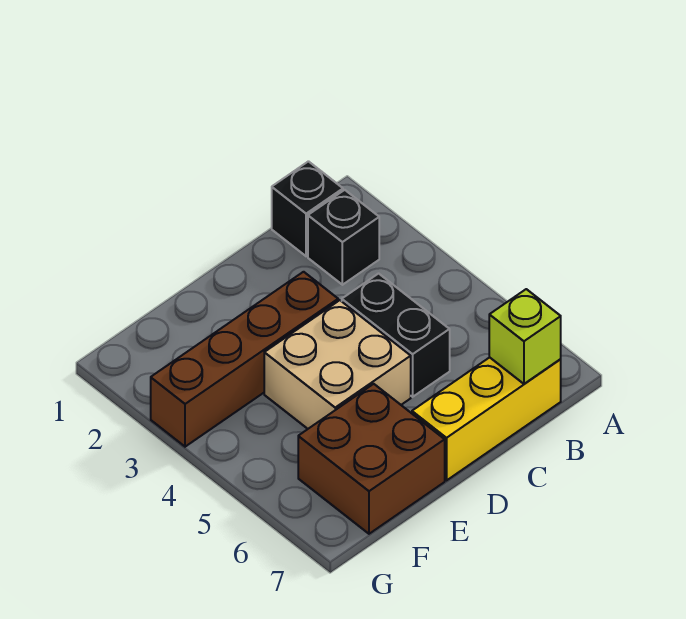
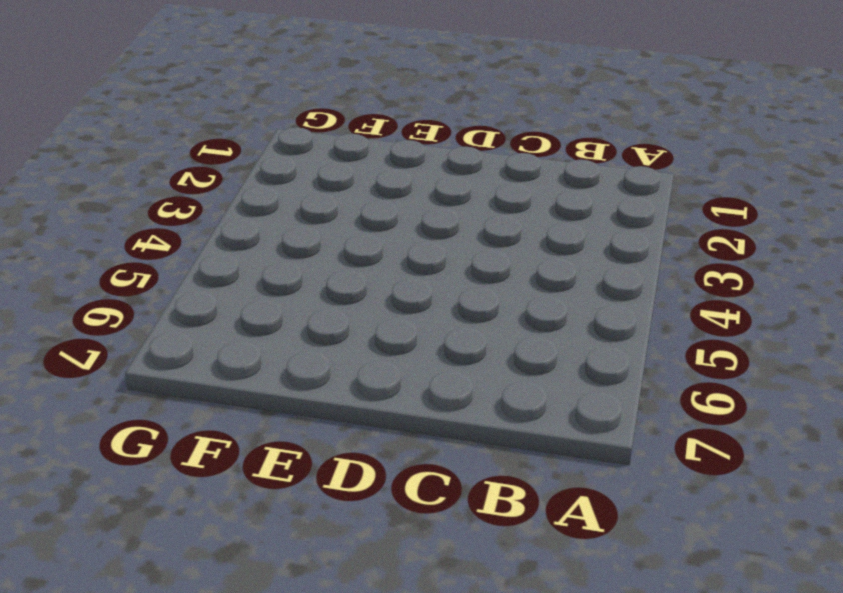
none -> black brick B1 level 1
none -> black brick B2 level 1

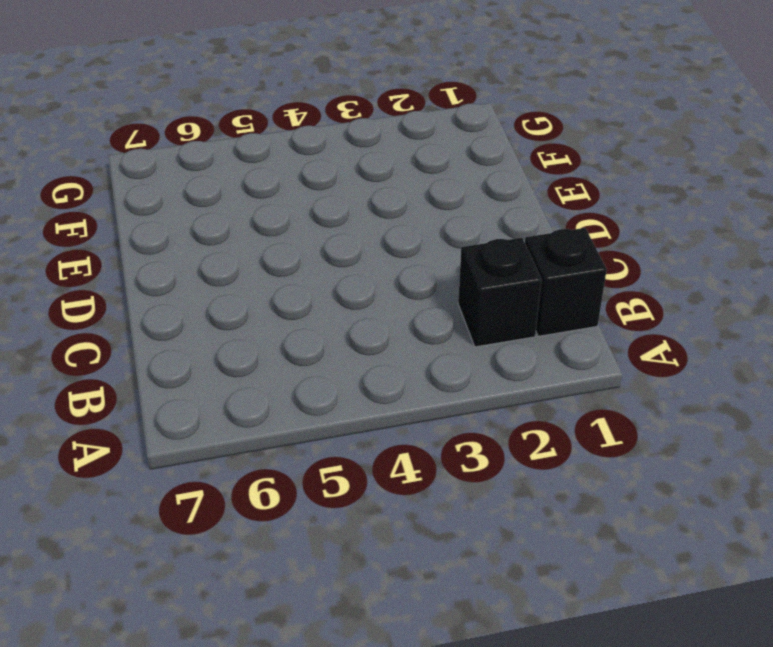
none -> yellow brick B7:D7 level 1
none -> black brick C4:C5 level 1

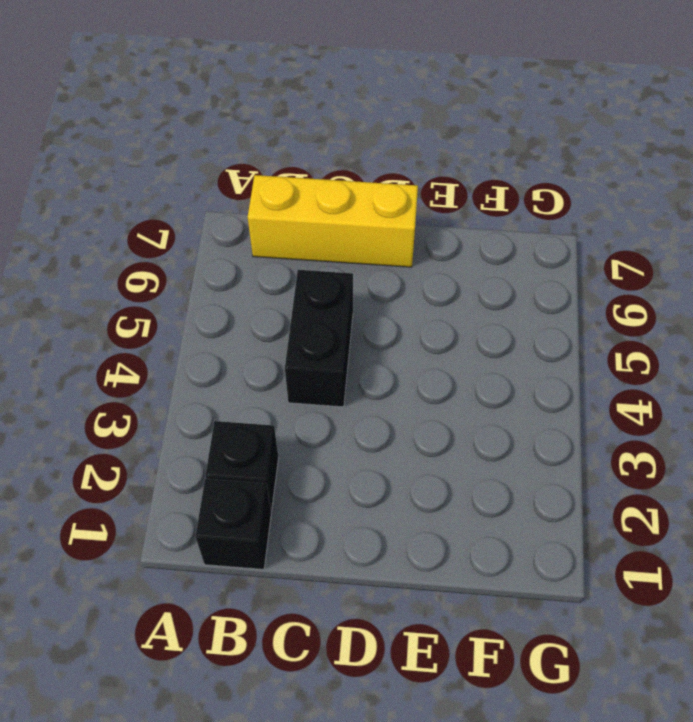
none -> brown brick D3:G3 level 1
none -> tan brick D4:E5 level 1

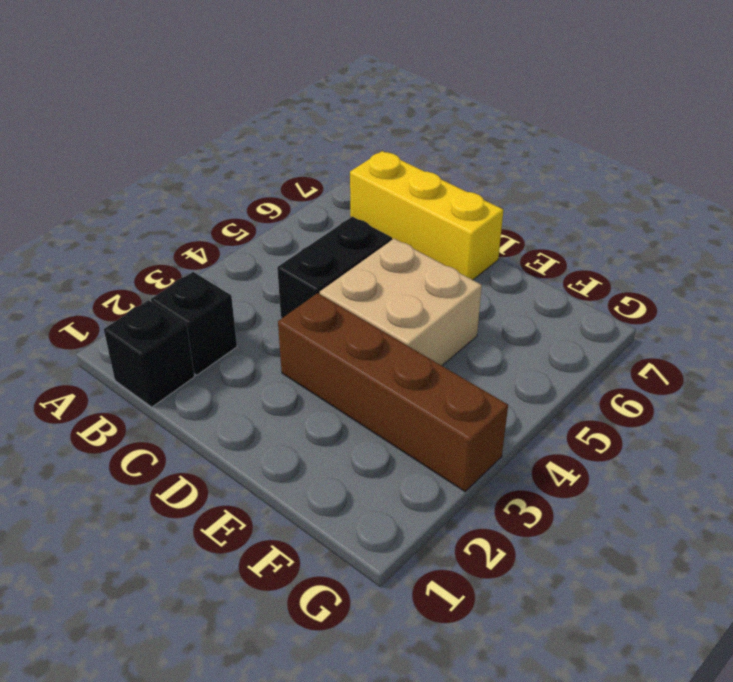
none -> brown brick E6:F7 level 1
none -> lime brick B7 level 2

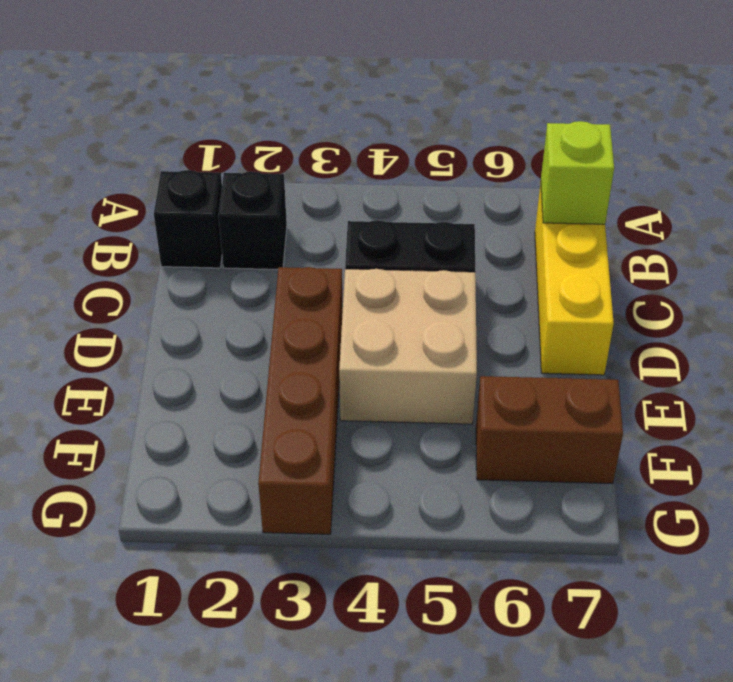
brown brick F6:F7 level 1 -> brown brick E6:F7 level 1

